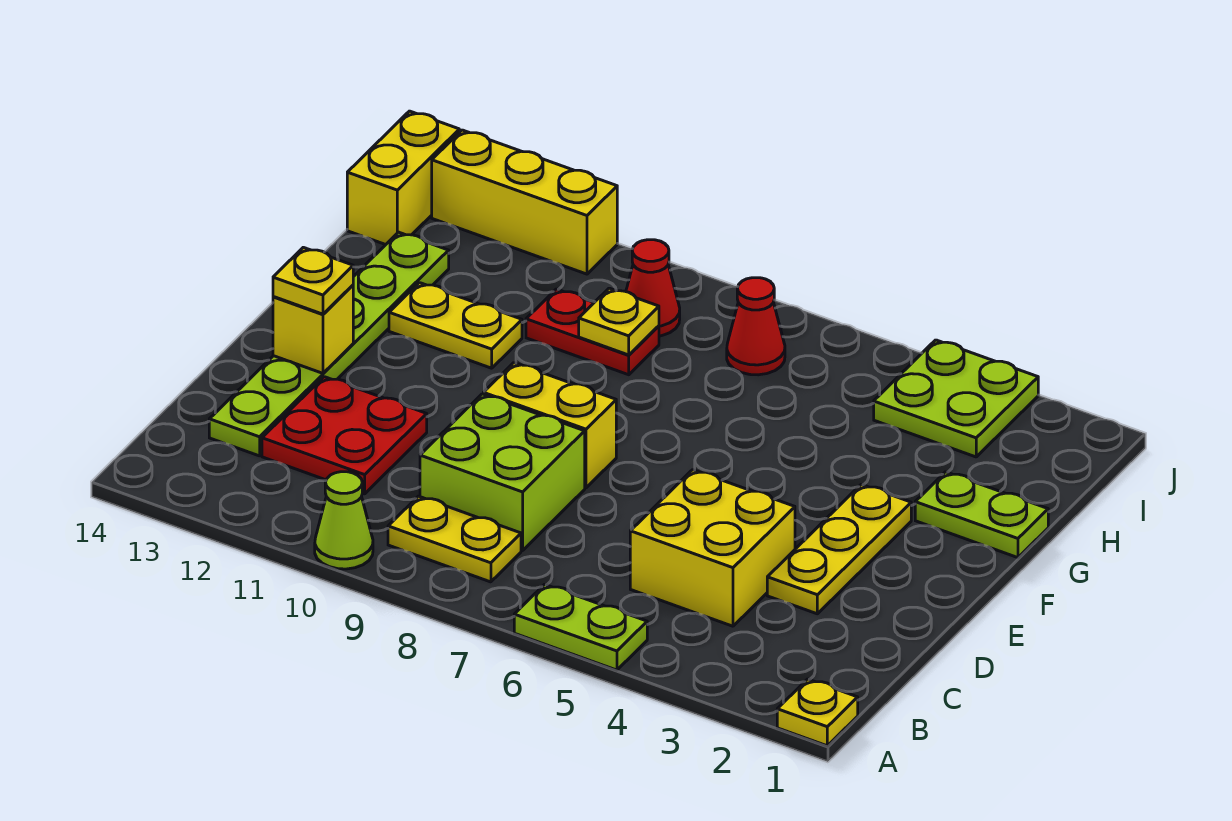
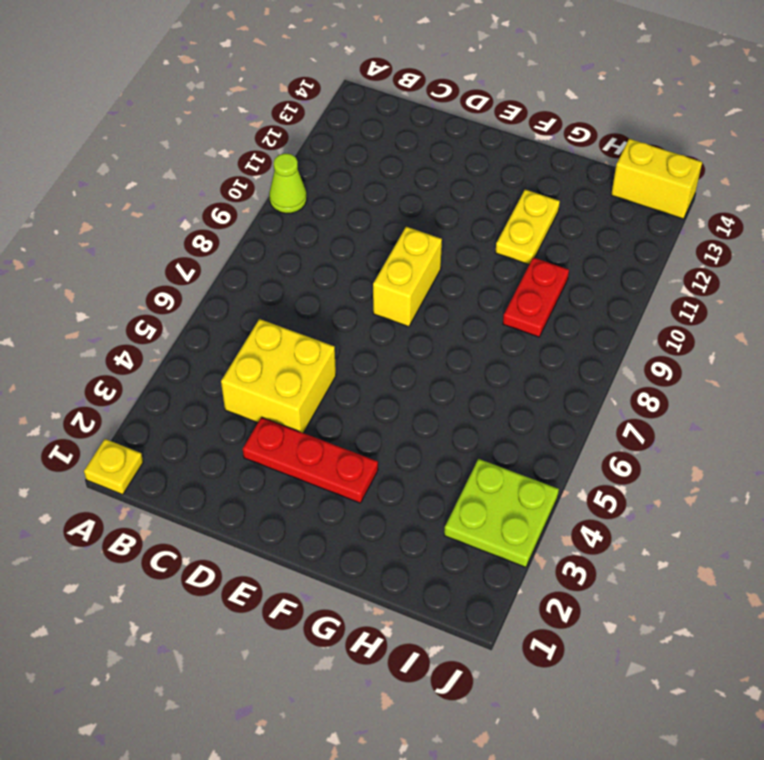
red plate D3:F3 level 1 -> yellow plate D3:F3 level 1
none -> lime plate A5:A6 level 1
none -> yellow plate B8:B9 level 1
none -> lime brick C8:D9 level 1

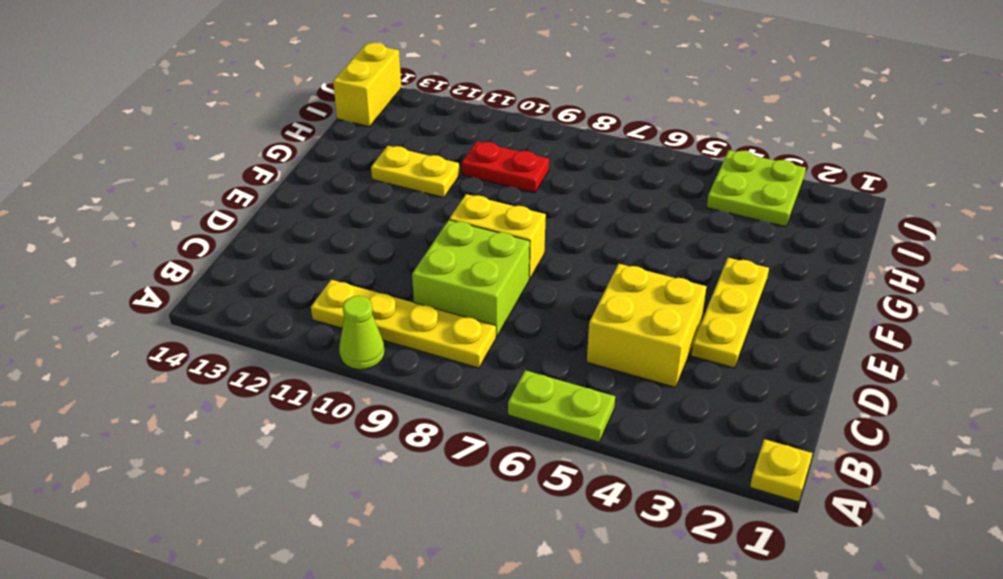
yellow plate B8:B11 level 1 -> yellow plate B8:B9 level 1
none -> red plate C11:D12 level 1
none -> lime plate C13:H13 level 1
none -> lime plate G1:G2 level 1

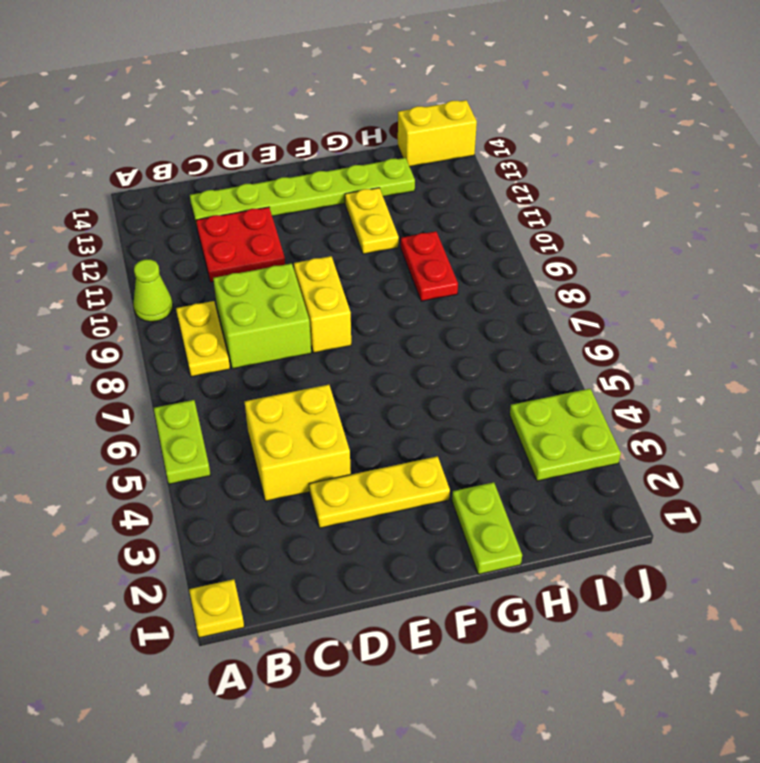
none -> red cone I7 level 1
none -> red cone I9 level 1
none -> yellow brick J11:J13 level 1

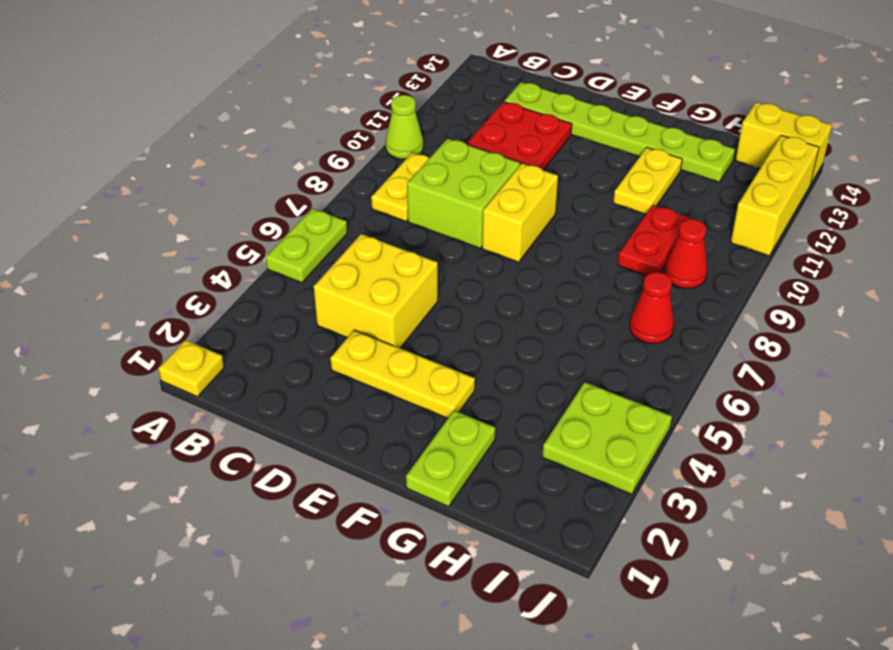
none -> yellow brick E13 level 2
none -> yellow plate H9 level 2
none -> yellow plate E13 level 3

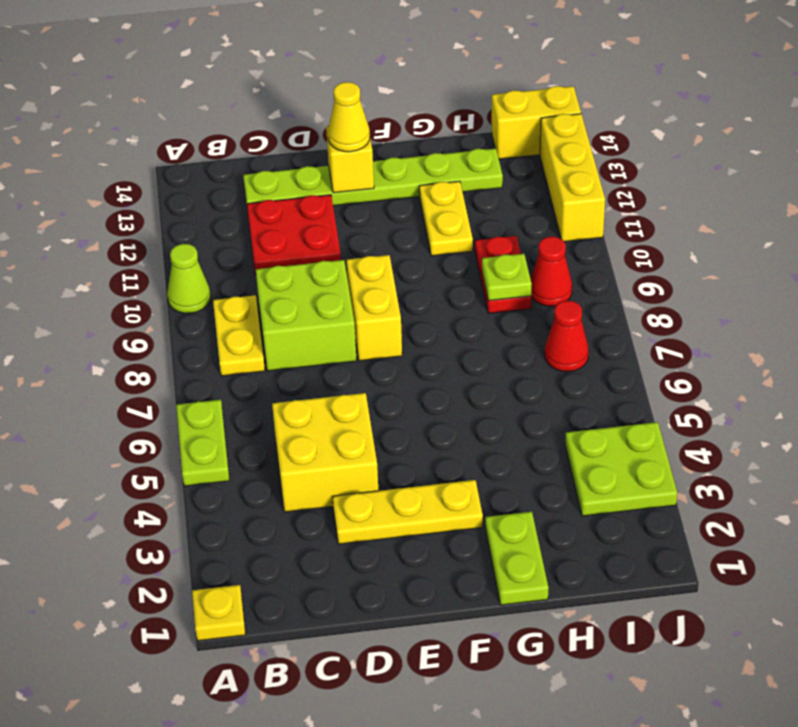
yellow cone E13 level 3 -> yellow plate E13 level 3
lime plate H9 level 2 -> yellow plate H9 level 2

